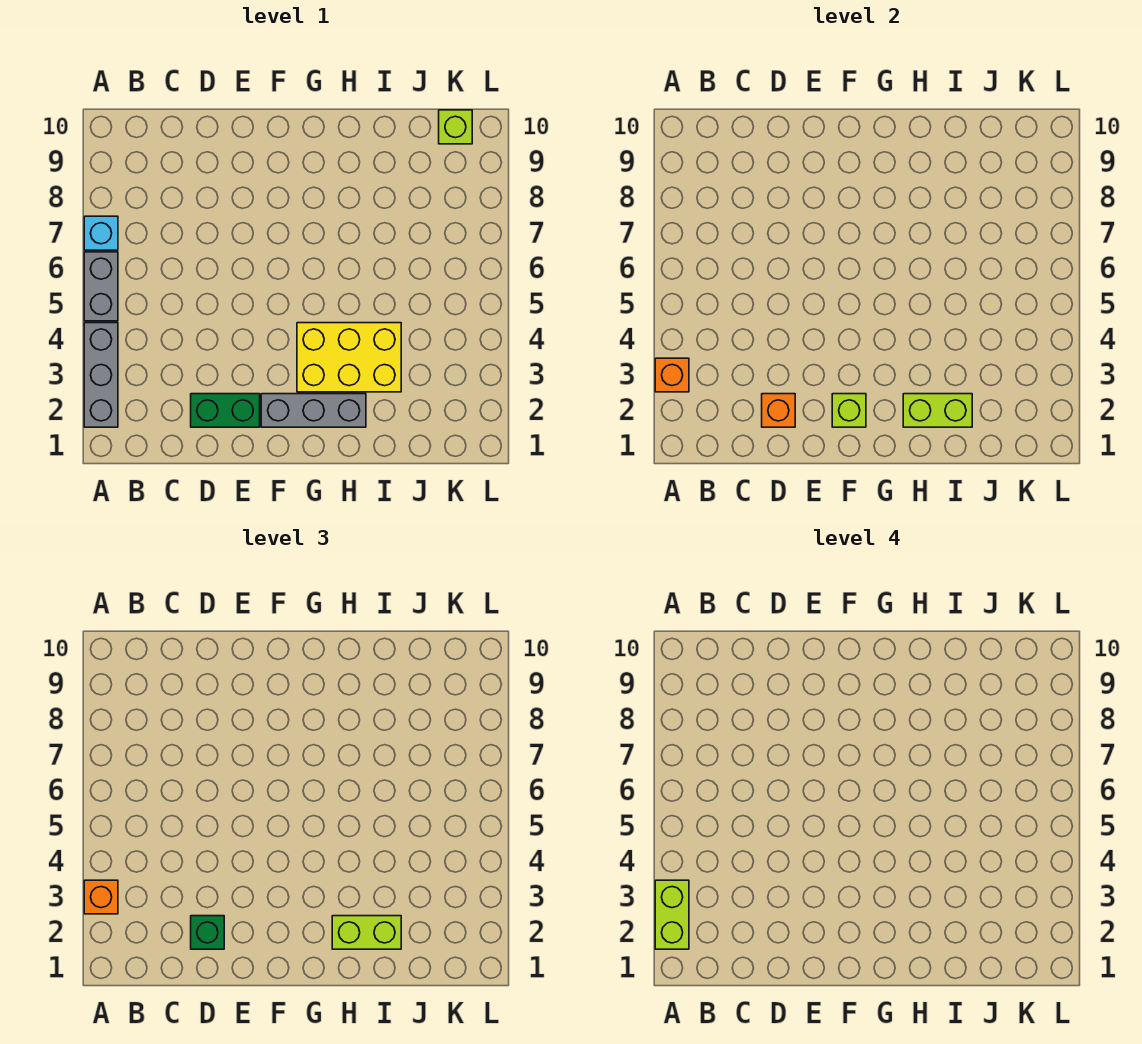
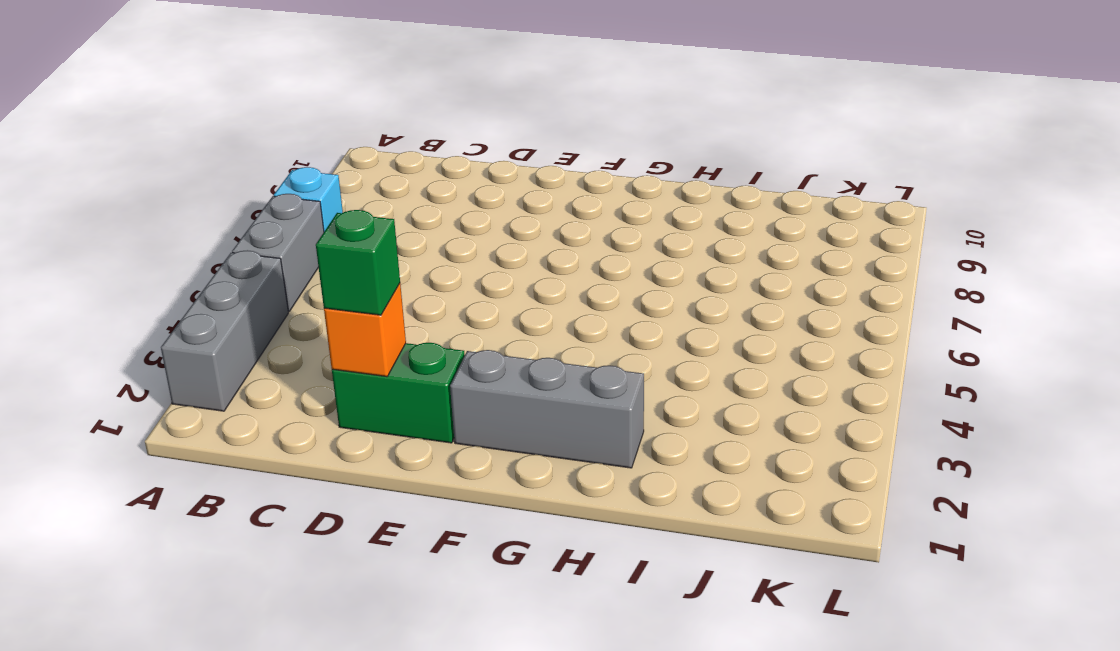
none -> yellow brick G3:I4 level 1
none -> lime brick K10 level 1
none -> orange brick A3 level 2

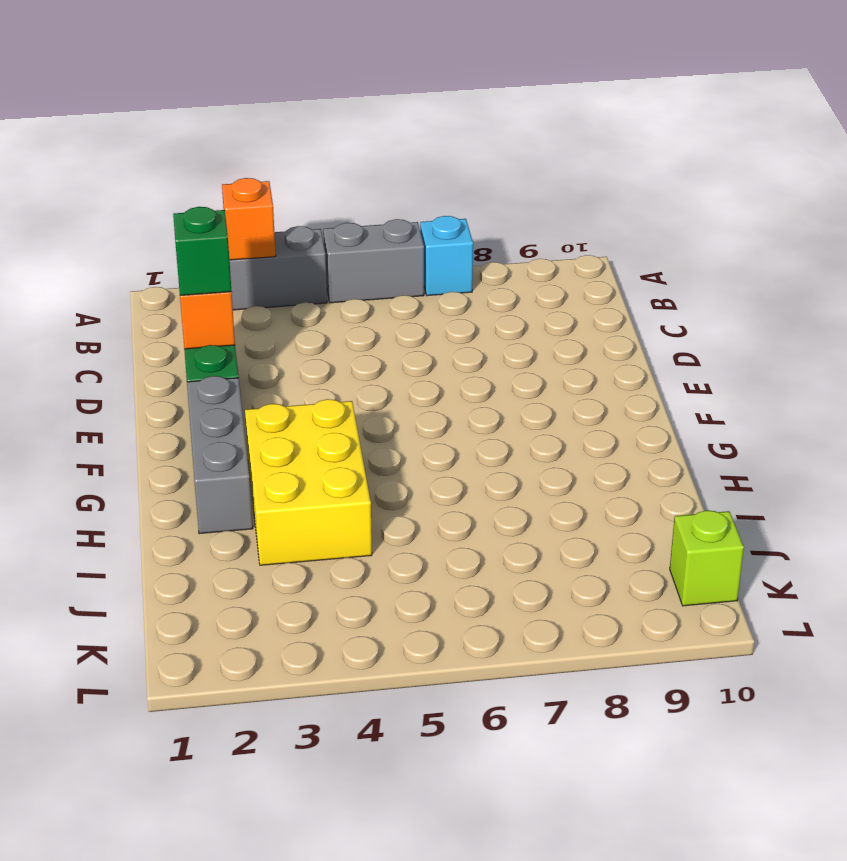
none -> lime brick F2 level 2
none -> lime brick H2:I2 level 2
none -> orange brick A3 level 3

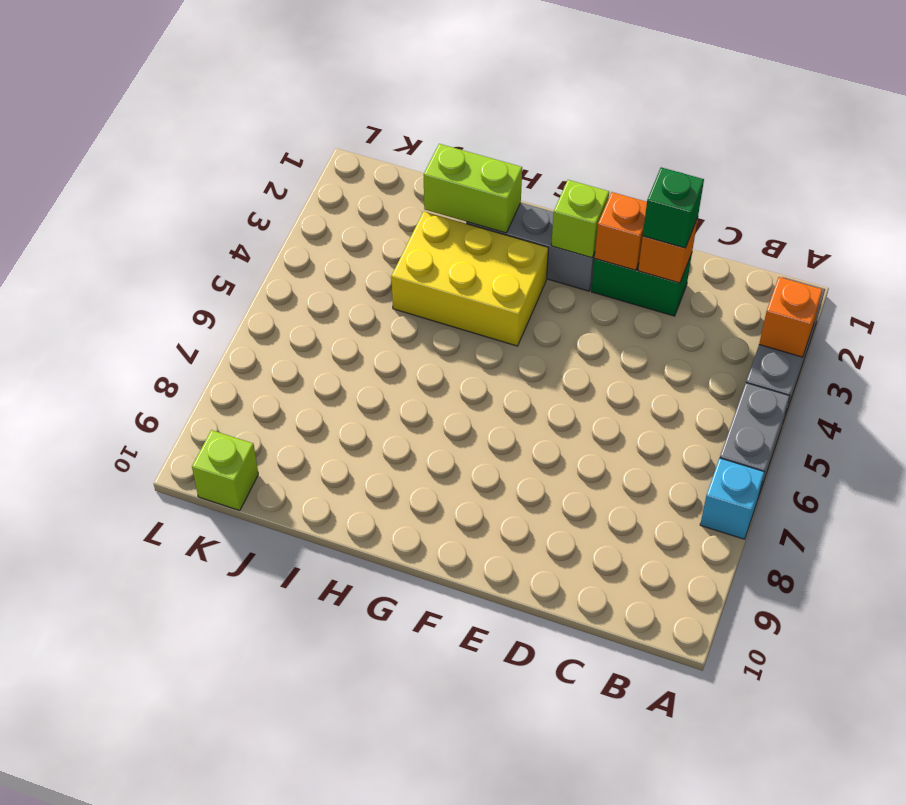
orange brick E2 level 2 -> orange brick A3 level 3
none -> lime brick H2:I2 level 3
none -> lime brick A2:A3 level 4

